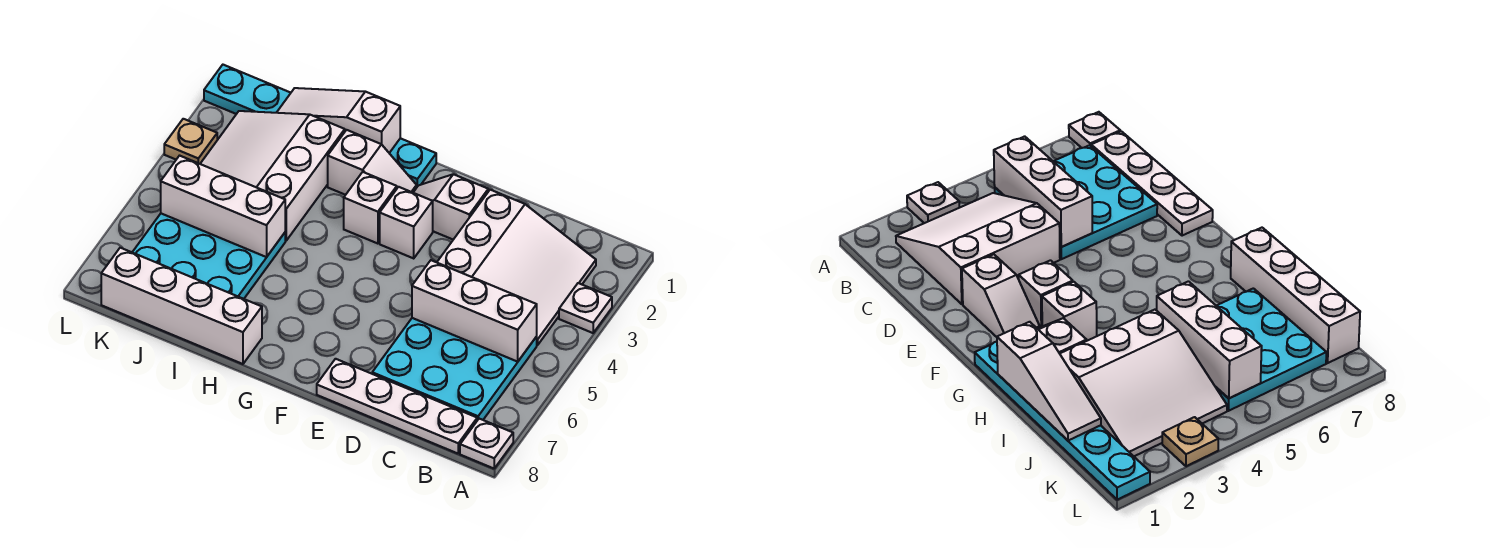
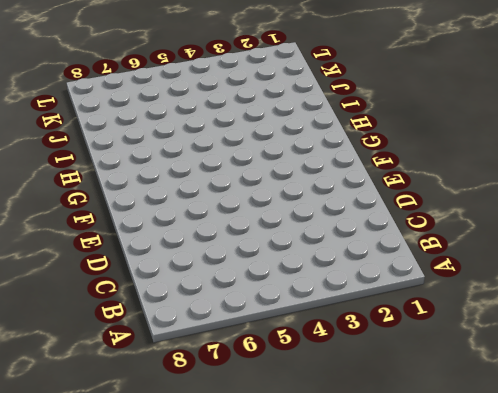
none -> white plate A3 level 1
none -> white plate A8 level 1
none -> white slope B2:D4 level 1 top D

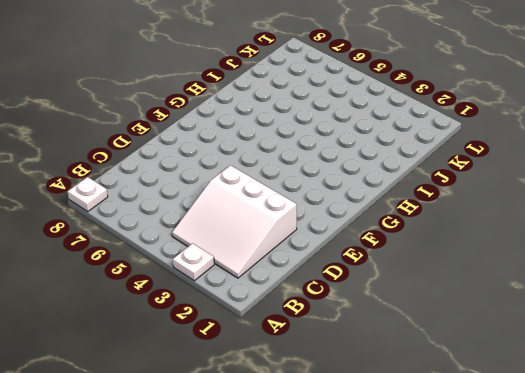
none -> cyan plate B5:D7 level 1
none -> white plate B8:E8 level 1
none -> white slope E2:F2 level 1 top E

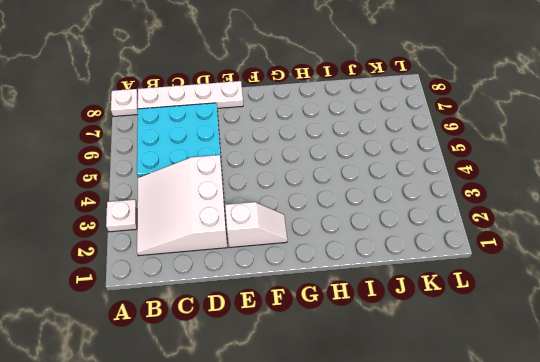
none -> white brick F3 level 1
none -> cyan plate G1:L1 level 1
none -> white slope G2:H2 level 1 top H

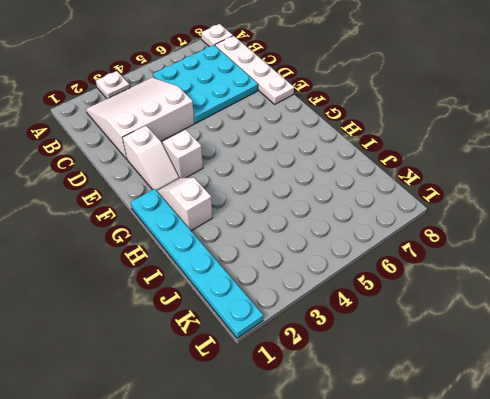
none -> white brick G3 level 1
none -> white brick H8:K8 level 1
none -> white slope I2:K4 level 1 top I

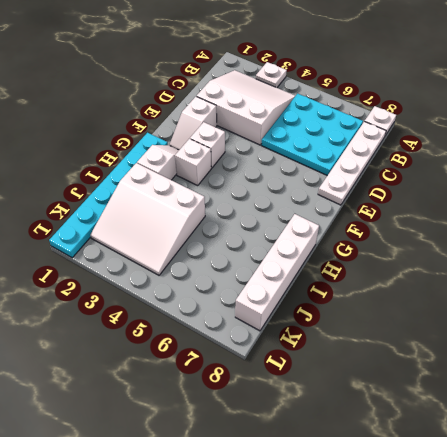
none -> cyan plate I5:K7 level 1
none -> tan plate L3 level 1
none -> white brick B5:D5 level 2

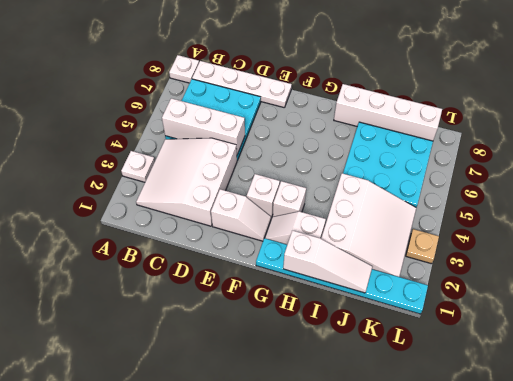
none -> white brick I5:K5 level 2

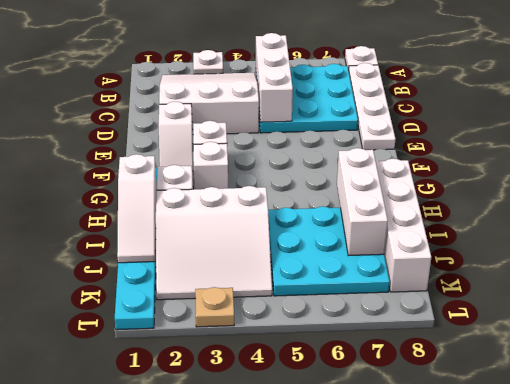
white brick H7:J7 level 2 -> white brick I5:K5 level 2

